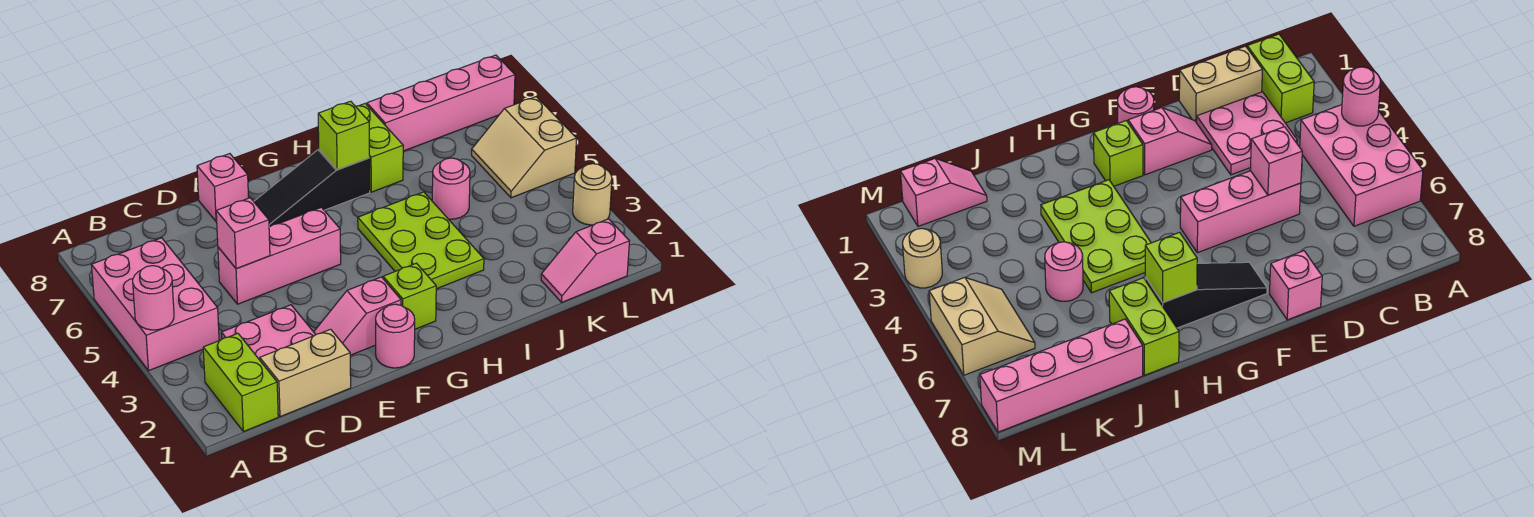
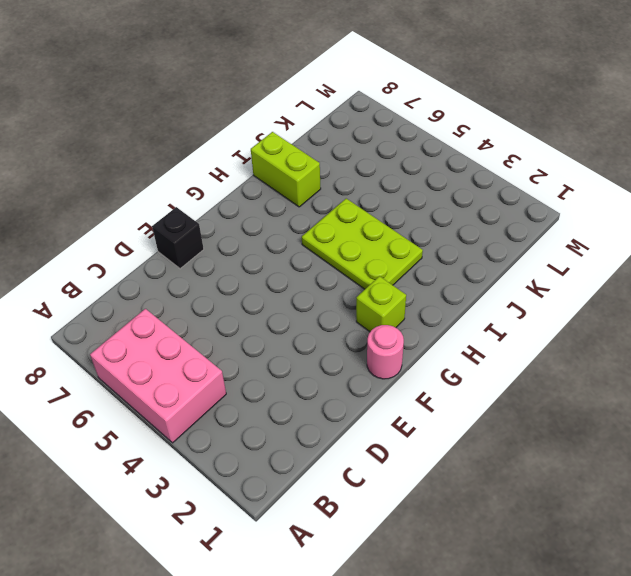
black brick E8 level 1 -> pink brick E8 level 1
none -> lime brick B1:B2 level 1
none -> tan brick C1:D1 level 1
none -> pink plate C2:D3 level 1

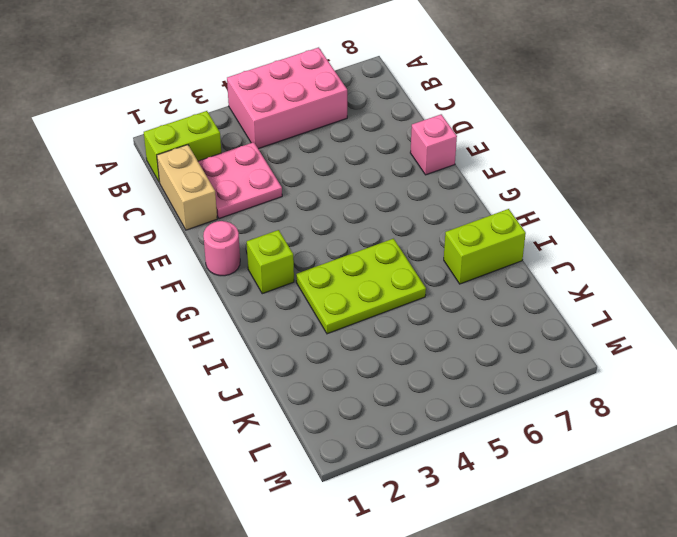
none -> pink brick D5:F5 level 1
none -> pink slope E2:F2 level 1 top F
none -> black slope F7:H7 level 1 top H

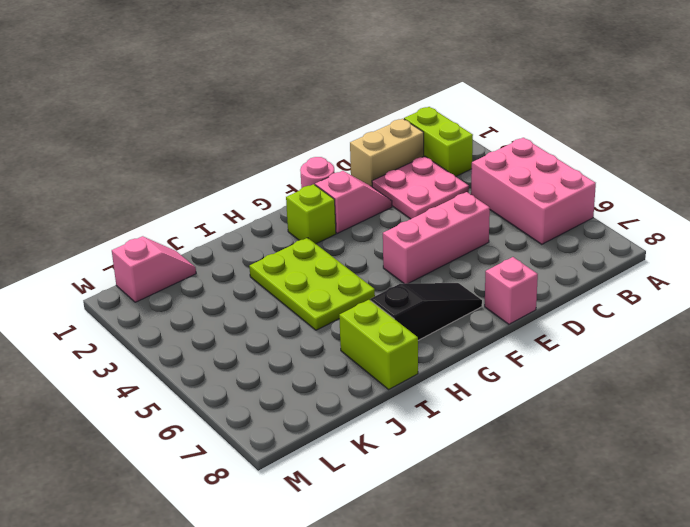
none -> pink round brick J5 level 1
none -> pink brick J8:M8 level 1
none -> tan slope L5:M6 level 1 top M

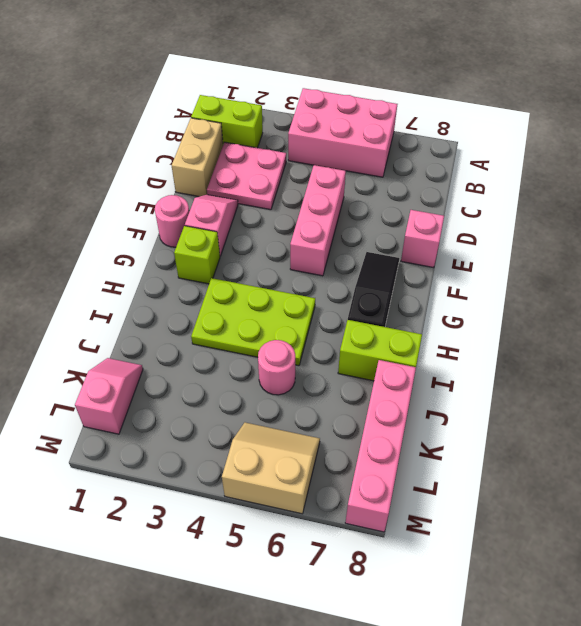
none -> tan round brick M3 level 1
none -> pink round brick A4 level 2
none -> pink brick D5 level 2

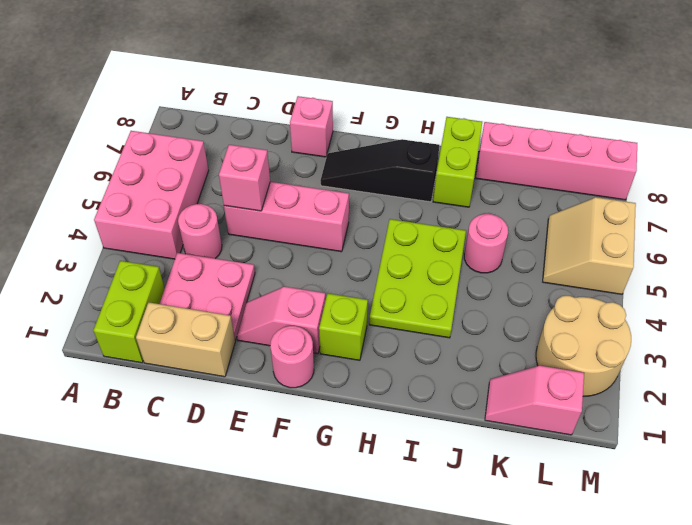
pink round brick C4 level 1 -> pink round brick A4 level 2
tan round brick L2:M3 level 1 -> tan round brick M3 level 1
none -> lime brick H7 level 2

